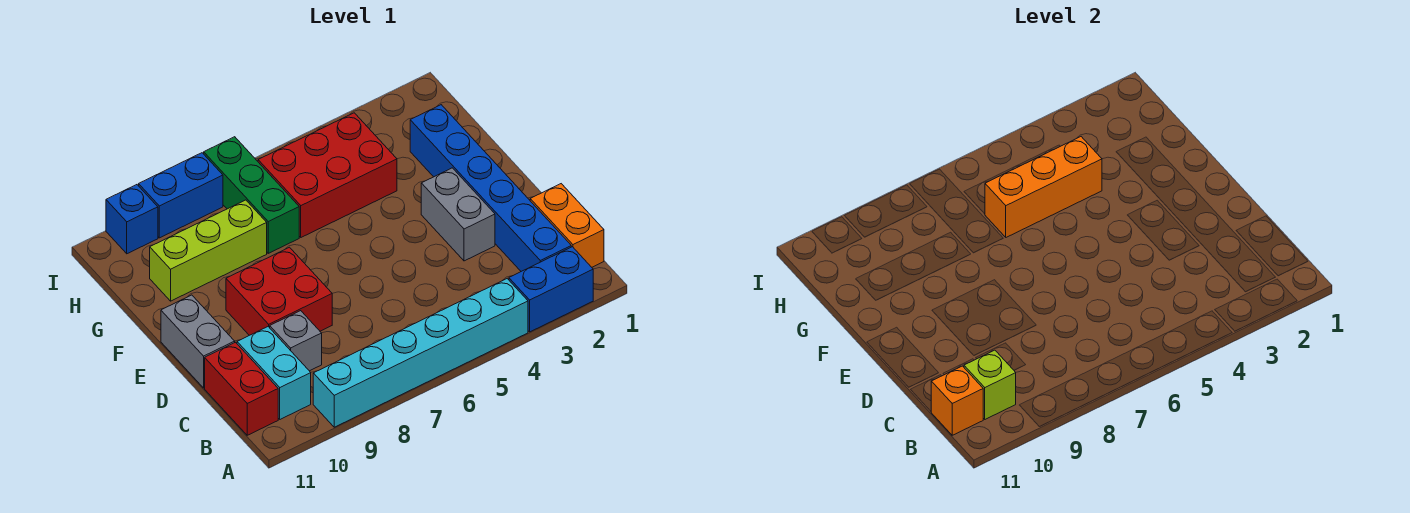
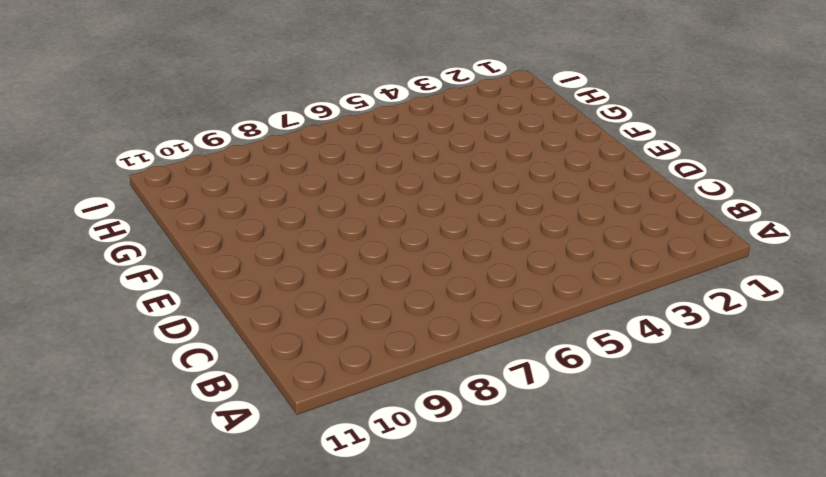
none -> blue brick A2:A3 level 1
none -> cyan brick A4:A9 level 1
none -> orange brick B1:C1 level 1

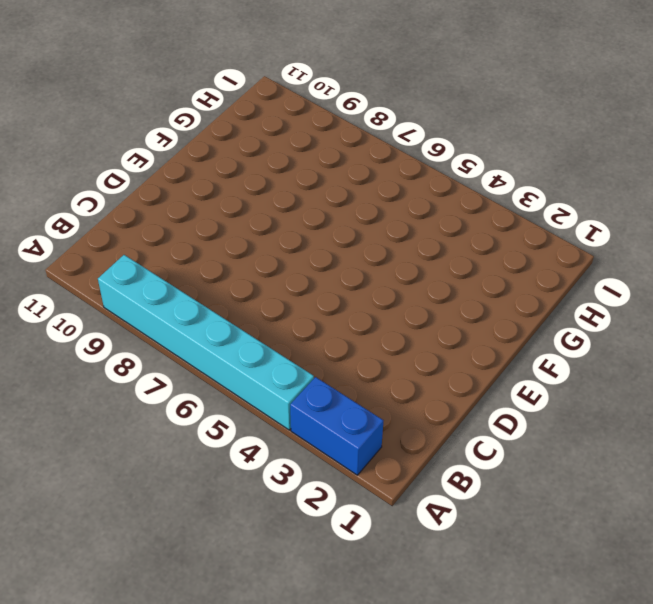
none -> orange brick B1:C1 level 1
none -> blue brick B2:G2 level 1
none -> cyan brick B10:C10 level 1

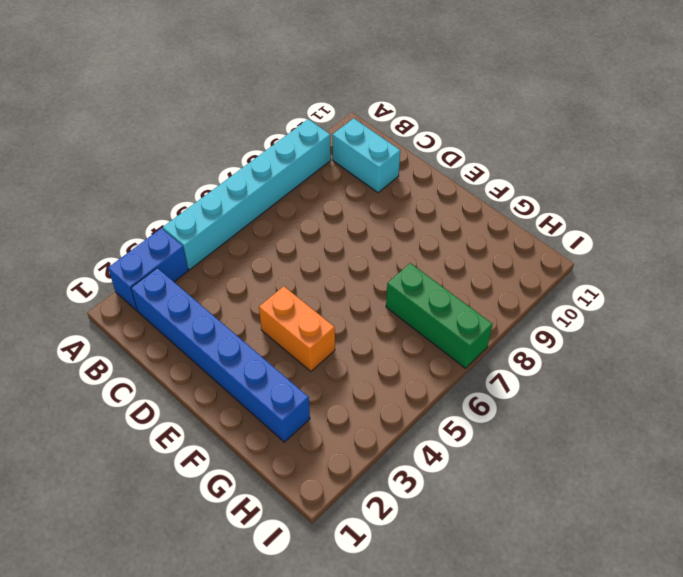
orange brick E4:F4 level 1 -> orange brick B1:C1 level 1
none -> red brick B11:C11 level 1
none -> grey brick C9 level 1
none -> grey brick D3:E3 level 1

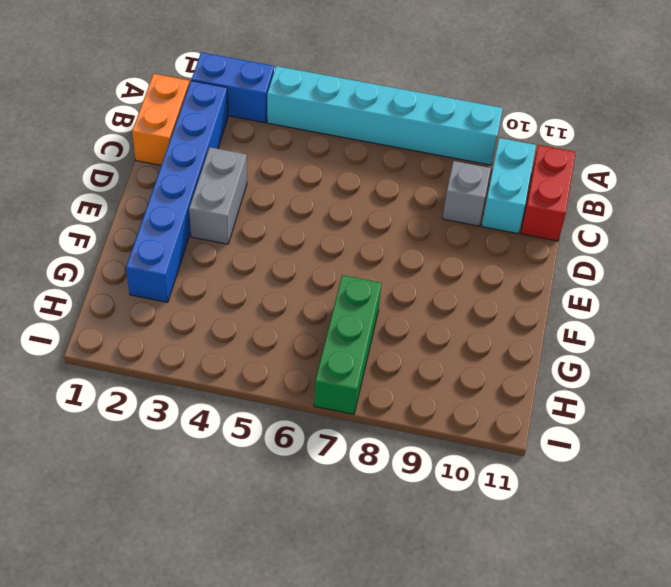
none -> red brick D8:E9 level 1
none -> grey brick D11:E11 level 1
none -> red brick G4:H6 level 1

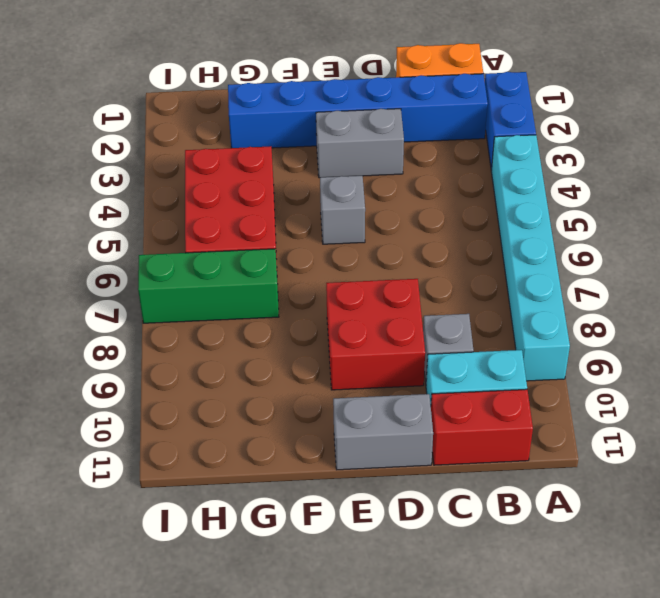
grey brick E5 level 1 -> none
none -> lime brick G8:G10 level 1
none -> blue brick I8:I9 level 1
none -> blue brick I10 level 1

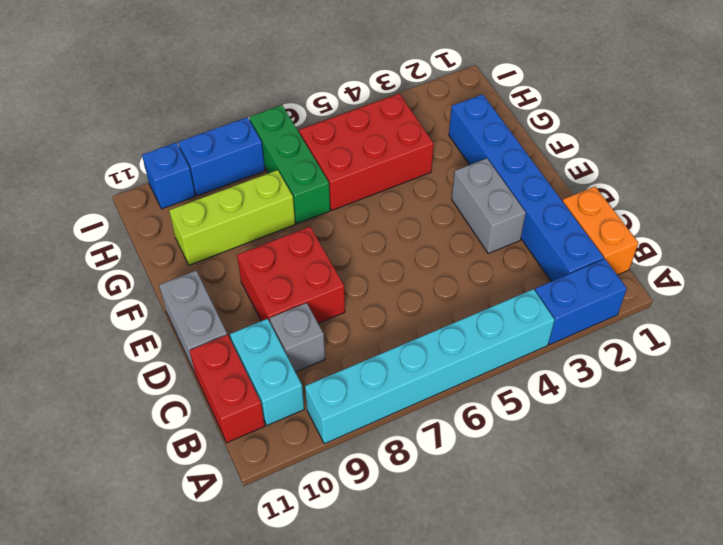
none -> lime brick B10 level 2
none -> orange brick B11 level 2
none -> orange brick G4:G6 level 2

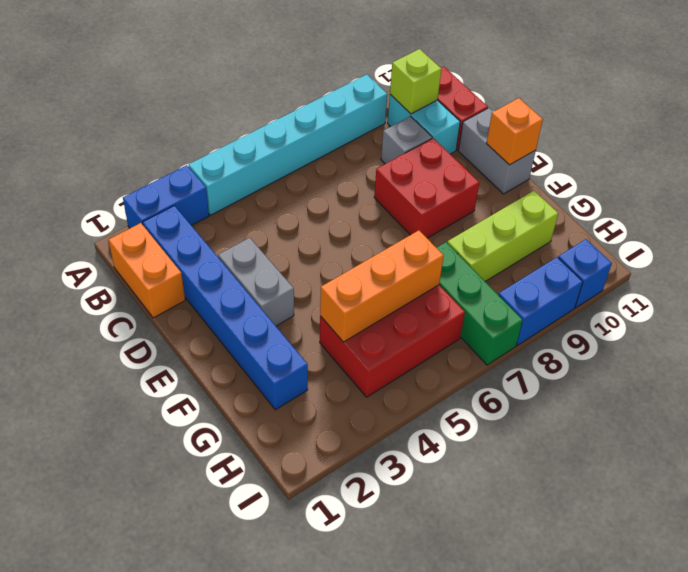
orange brick E11 level 2 -> orange brick B11 level 2

